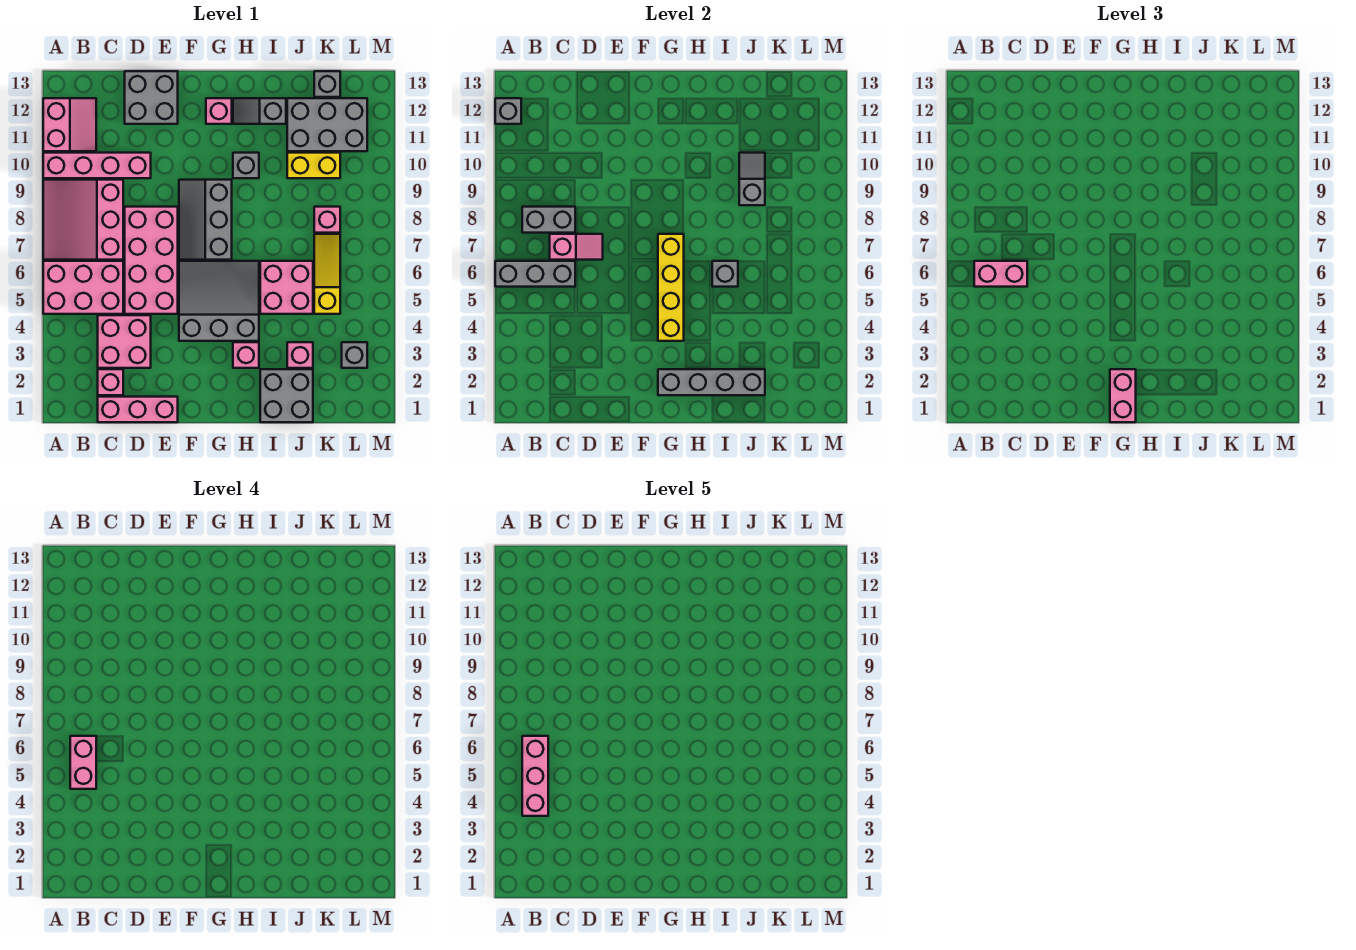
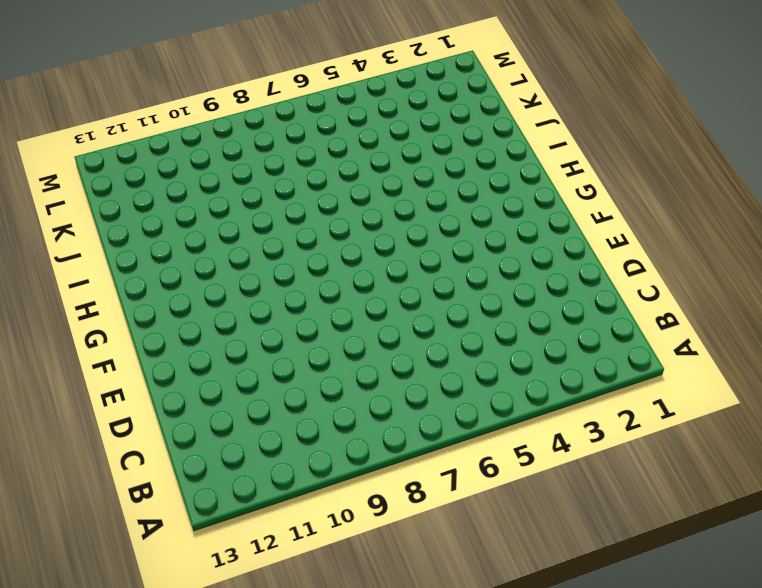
none -> pink brick A5:C6 level 1
none -> pink slope A7:C9 level 1 top C
none -> pink brick A10:D10 level 1
none -> pink slope A11:B12 level 1 top A

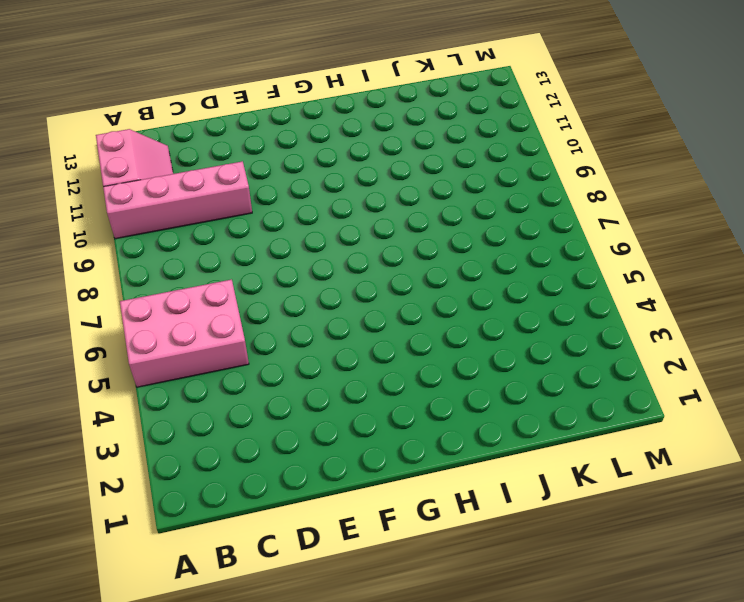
none -> pink slope A7:C9 level 1 top C
none -> pink brick C1:E1 level 1
none -> pink brick C2 level 1
none -> pink brick C3:D4 level 1

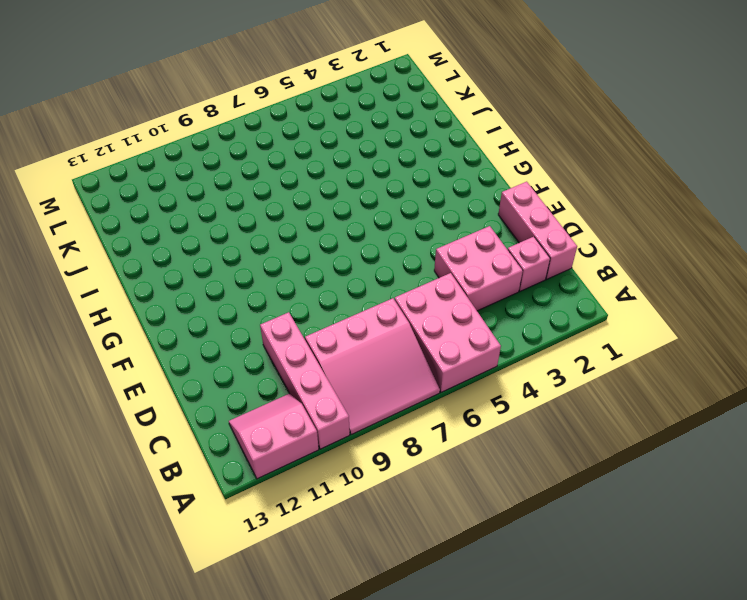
none -> pink brick D5:E8 level 1
none -> grey brick D12:E13 level 1
none -> grey slope F4:H6 level 1 top 4
none -> grey slope F7:G9 level 1 top G

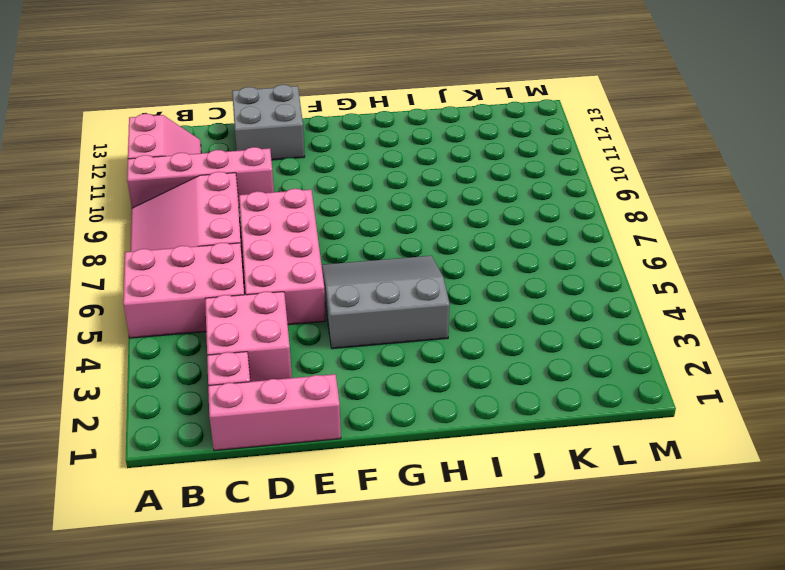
none -> grey slope F7:G9 level 1 top G
none -> pink brick G12 level 1
none -> pink brick H3 level 1
none -> grey brick H10 level 1

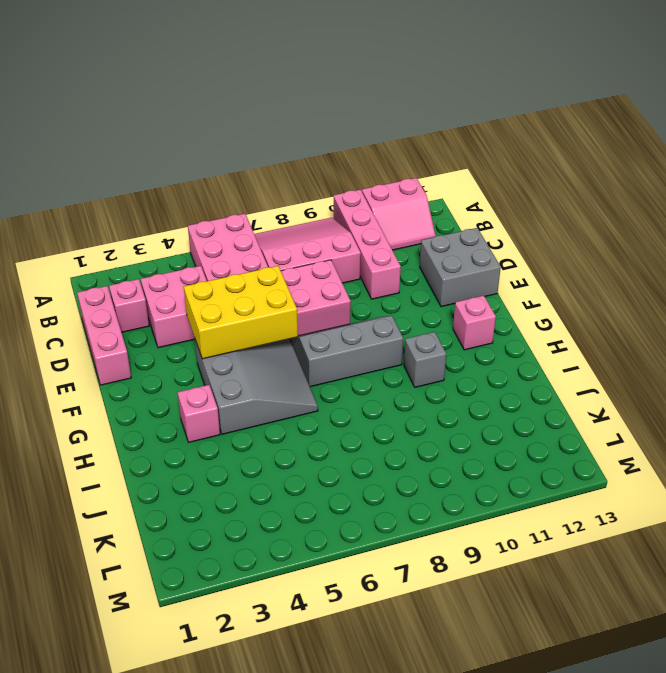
yellow brick E4:F6 level 2 -> none
none -> grey slope H12:I12 level 1 top I
none -> grey brick I1:J2 level 1
none -> pink brick I5:J6 level 1
none -> pink brick J3 level 1

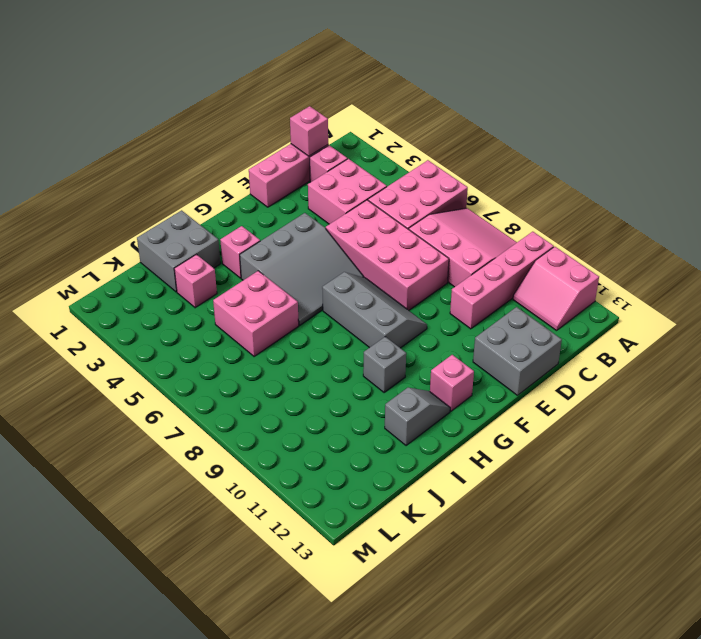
pink brick C1 level 2 -> pink brick K8 level 1
none -> yellow brick J10:K10 level 1
none -> grey brick J11:L12 level 1
none -> yellow slope K5:K7 level 1 top 5
none -> grey brick K13 level 1

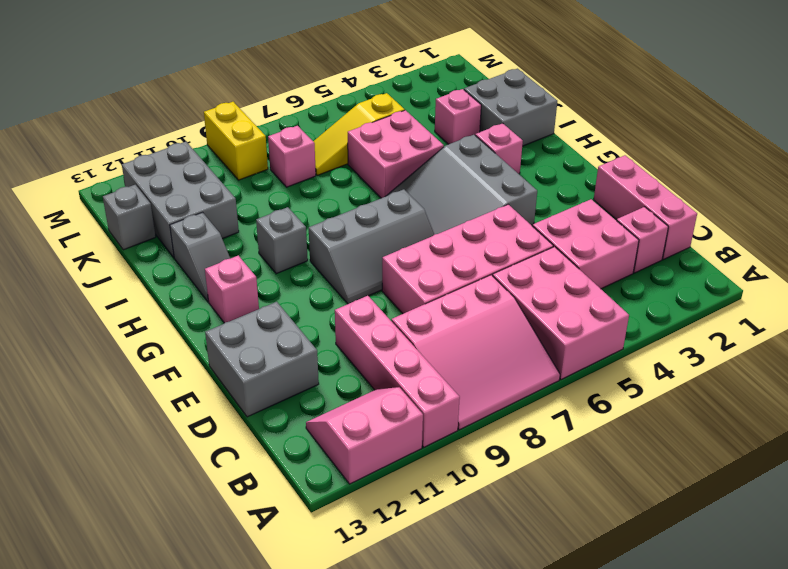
yellow brick L9:M9 level 1 -> yellow brick J10:K10 level 1
none -> grey brick L3 level 1
none -> grey brick A6:C6 level 2
none -> grey brick A12 level 2
none -> grey brick B8:C8 level 2

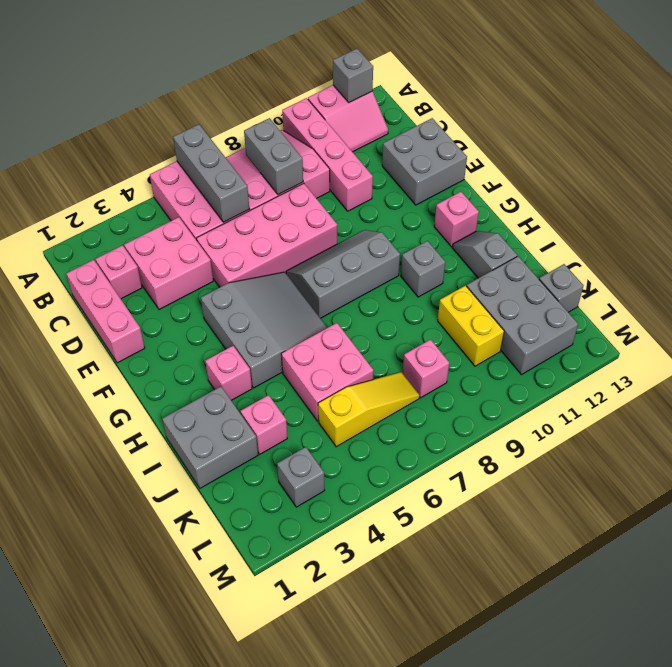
none -> pink slope C7:D7 level 2 top C
none -> grey brick G2:J2 level 2
none -> yellow brick G4:G7 level 2
none -> grey brick I6 level 2

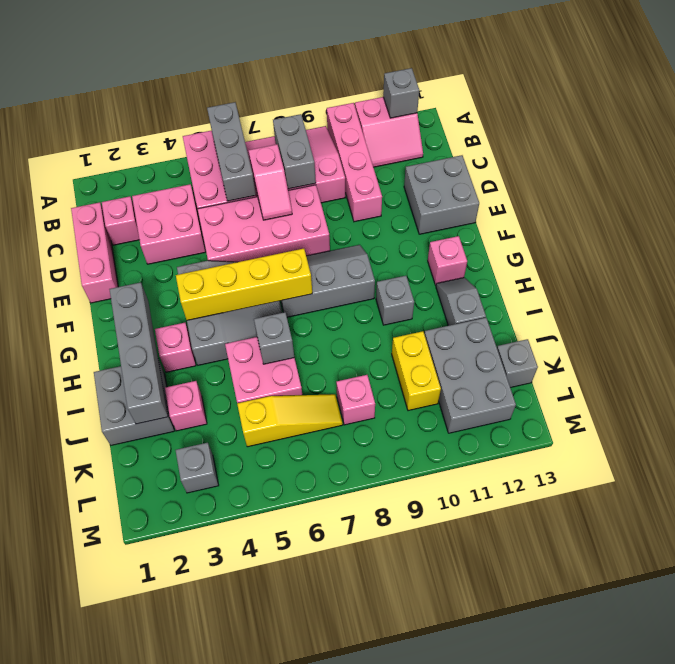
none -> grey slope J9:J10 level 2 top 9
none -> pink brick B6:C6 level 3
none -> pink brick G1:G2 level 3
none -> pink brick B5:B6 level 4

